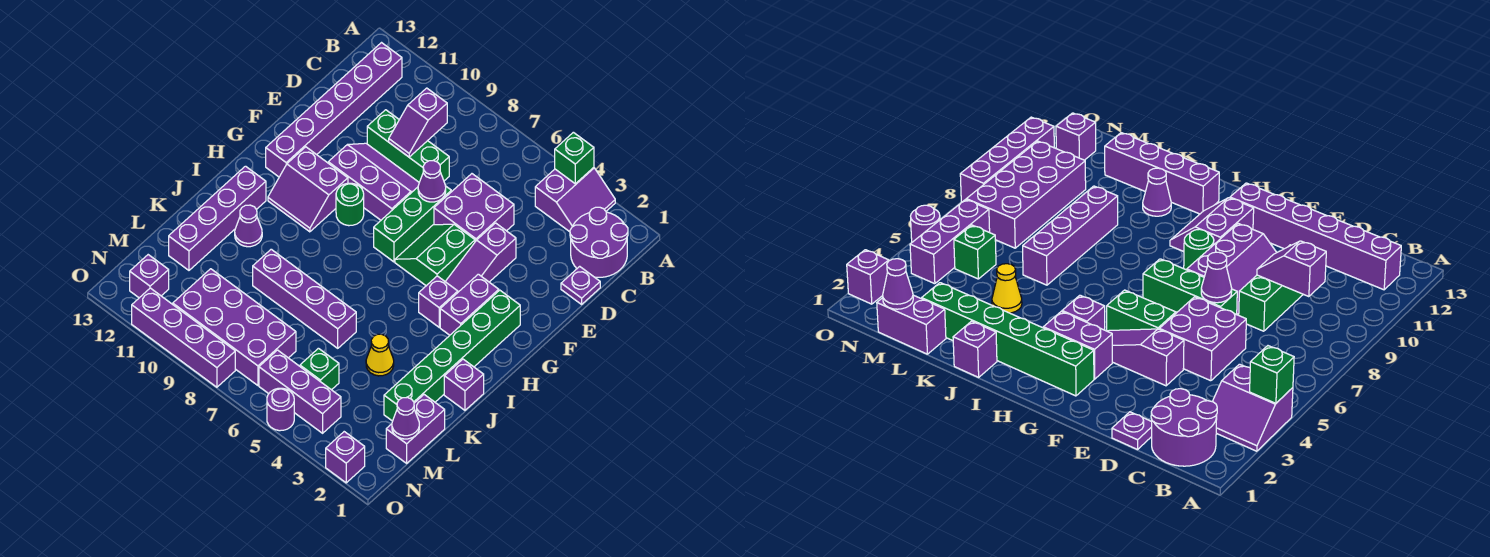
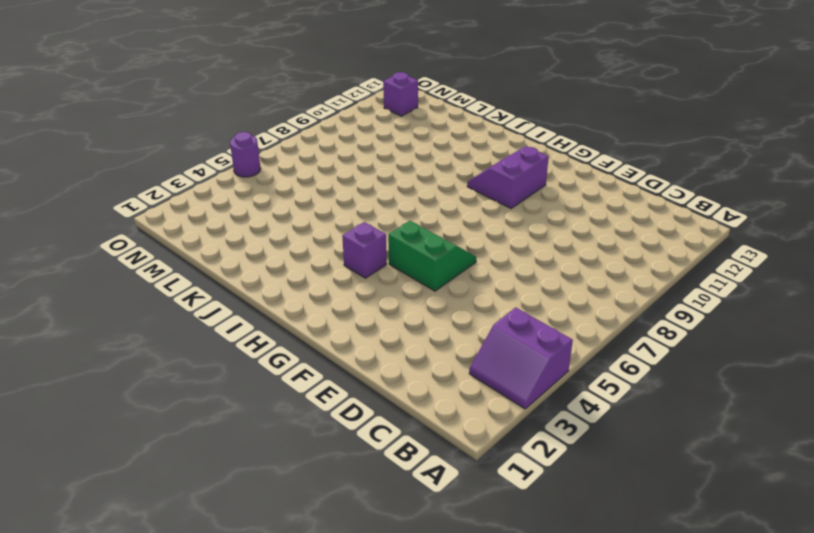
none -> purple round brick B1:C2 level 1
none -> purple brick B12:G12 level 1
none -> purple plate D1 level 1
none -> purple brick D5:E6 level 1

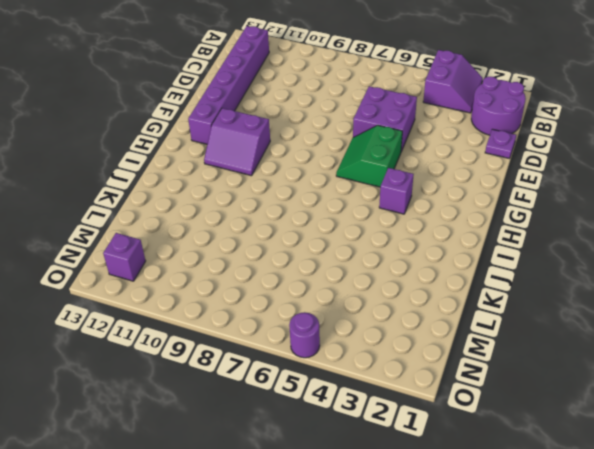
none -> green brick D8:D10 level 1
none -> purple slope E4:G4 level 1 top E
none -> green brick E7:G7 level 1
none -> purple slope E8:F10 level 1 top F

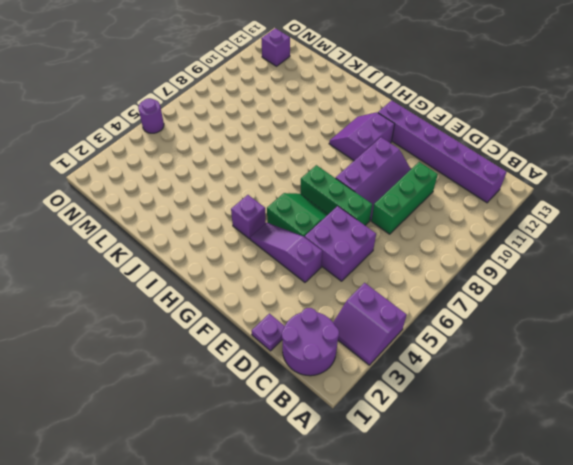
none -> green brick G2:L2 level 1
none -> purple brick G3:H3 level 1
none -> green round brick G9 level 1
none -> purple brick I12:L12 level 1

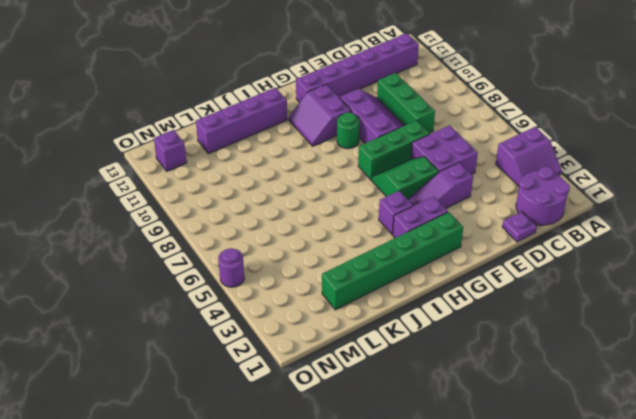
none -> purple brick J1 level 1
none -> purple cone J11 level 1
none -> yellow cone K4 level 1
none -> purple brick K6:K9 level 1

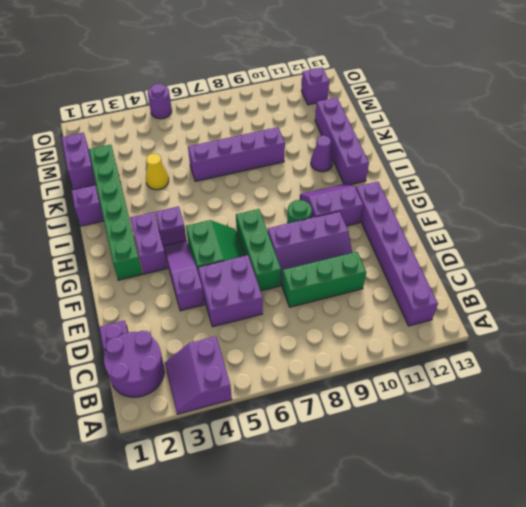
none -> green brick M5 level 1
none -> purple brick M7:N10 level 1
none -> purple brick N4:N6 level 1
none -> purple brick O2 level 1

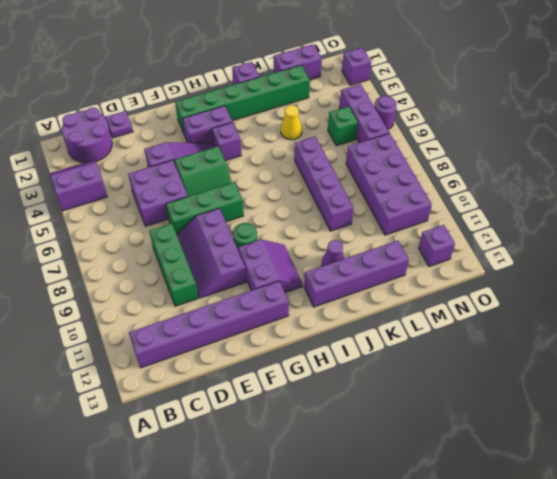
none -> purple brick O8:O11 level 1
none -> green brick A4 level 2
none -> purple slope C9:D9 level 2 top C
none -> purple cone E7 level 2

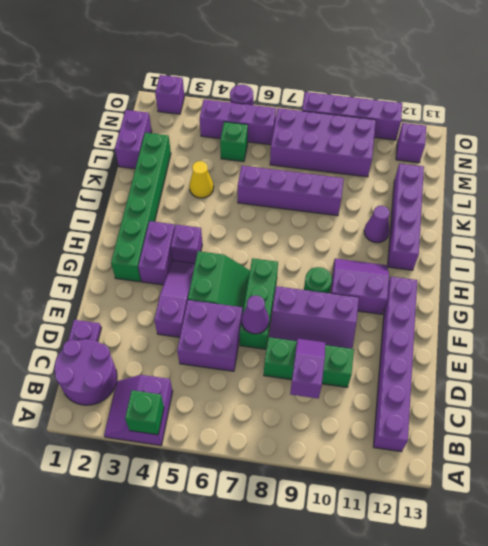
none -> purple brick J1 level 1
none -> purple cone M1 level 2

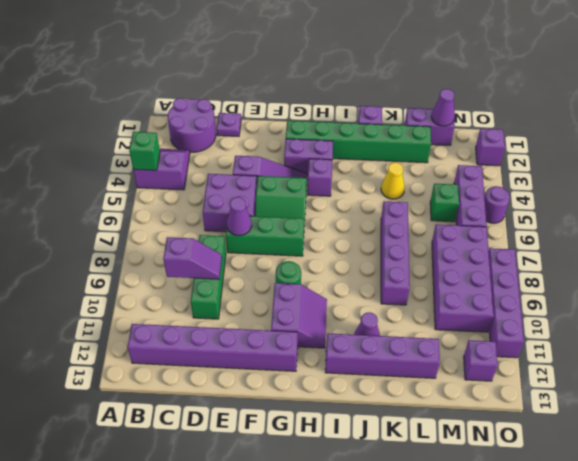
none -> purple slope E8:F10 level 1 top F

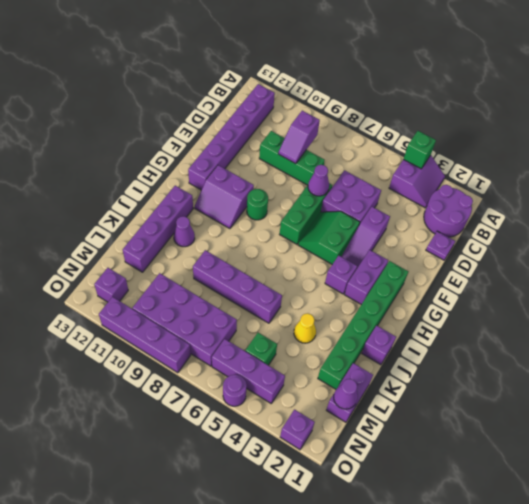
none -> purple slope E8:F10 level 1 top F

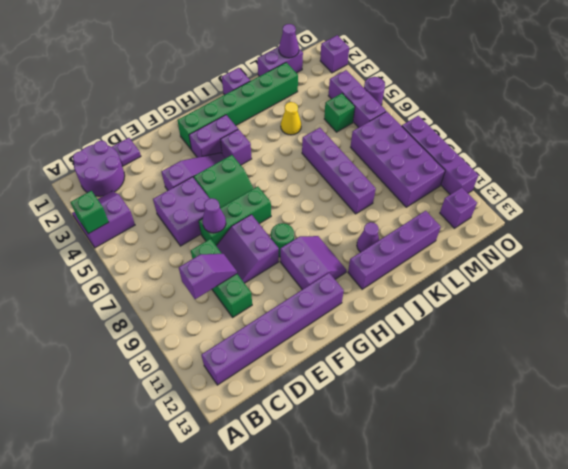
purple slope E8:F9 level 1 top F -> purple slope E8:F10 level 1 top F

